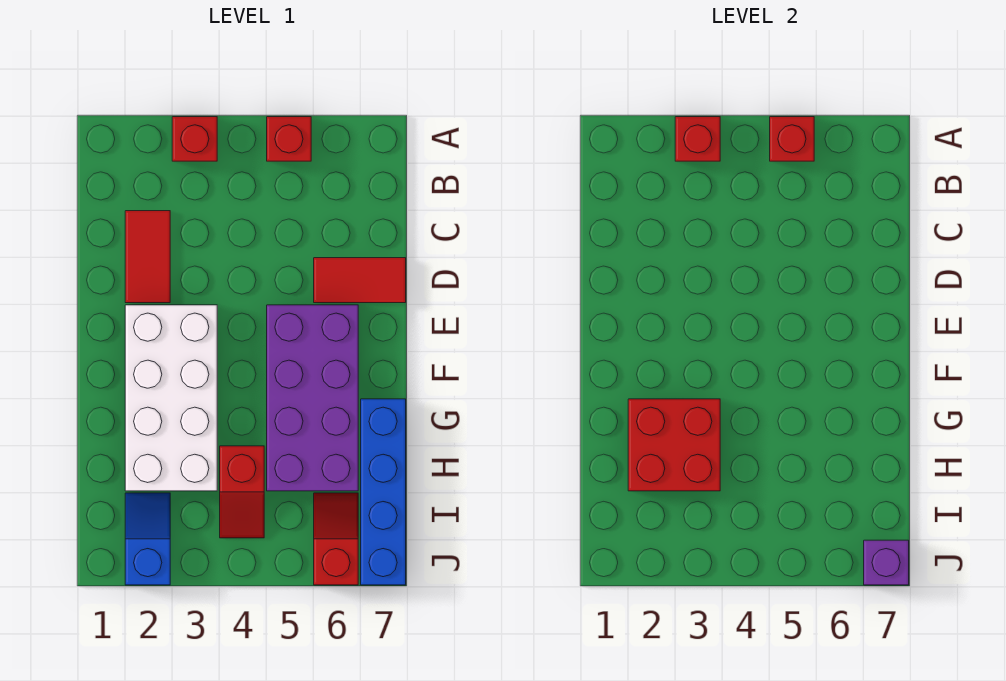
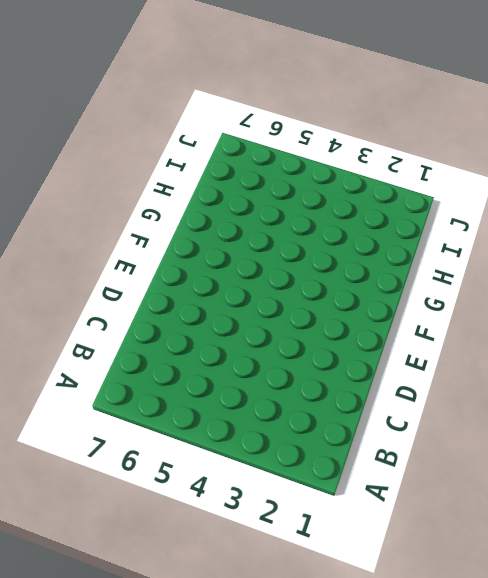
none -> red brick A3 level 1
none -> red brick A5 level 1
none -> red tile C2:D2 level 1

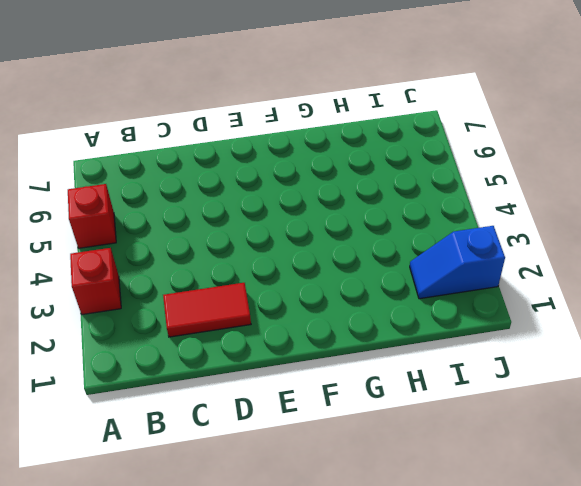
none -> red tile D6:D7 level 1
none -> white brick E2:H3 level 1
none -> purple brick E5:H6 level 1

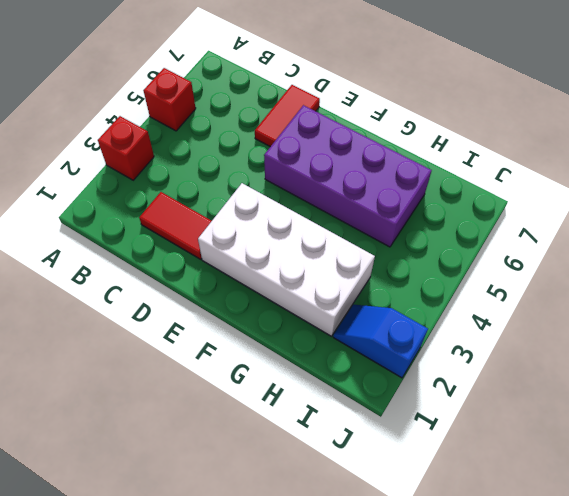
none -> blue brick G7:J7 level 1
none -> red slope H4:I4 level 1 top H
none -> red slope I6:J6 level 1 top J

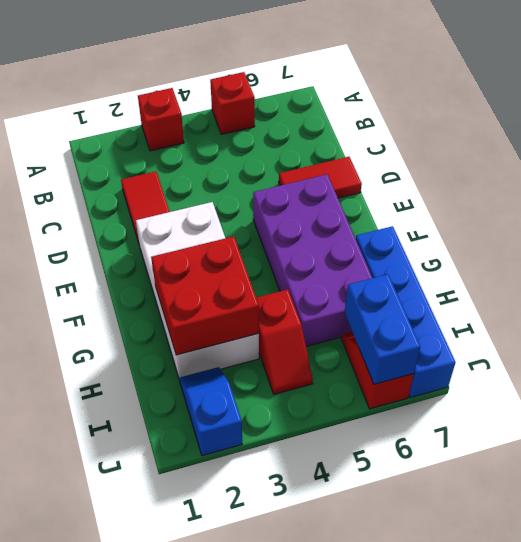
blue brick I6:J6 level 2 -> none
none -> red brick A3 level 2
none -> red brick A5 level 2
none -> purple brick J7 level 2

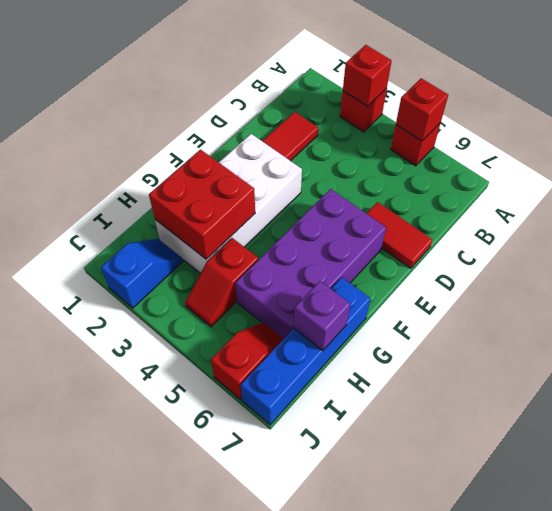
purple brick H7 level 2 -> purple brick J7 level 2

